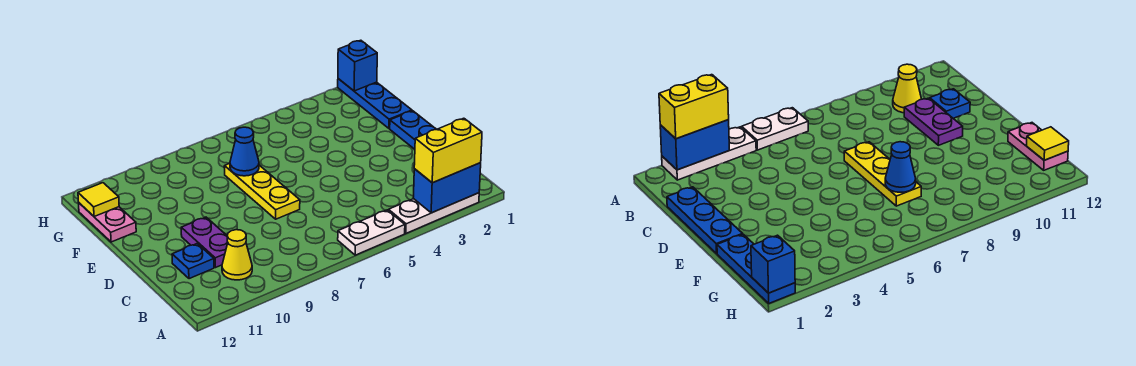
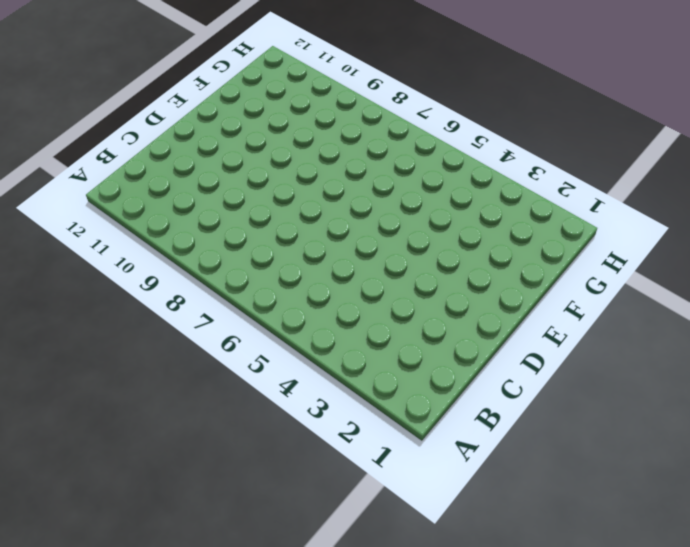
none -> white plate A2:A4 level 1
none -> white plate A5:A6 level 1
none -> yellow cone B10 level 1

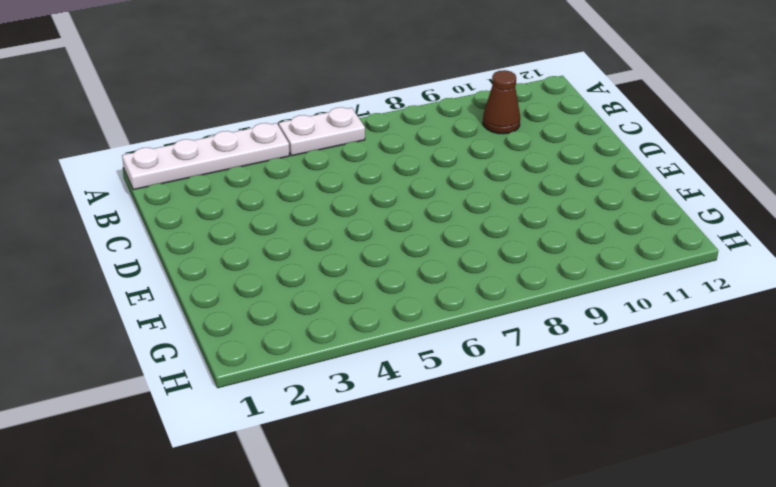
white plate A1:A4 level 1 -> white plate A2:A4 level 1
brown cone B10 level 1 -> yellow cone B10 level 1
none -> blue plate C1:E1 level 1
none -> purple plate C10:D10 level 1
none -> blue plate C11 level 1

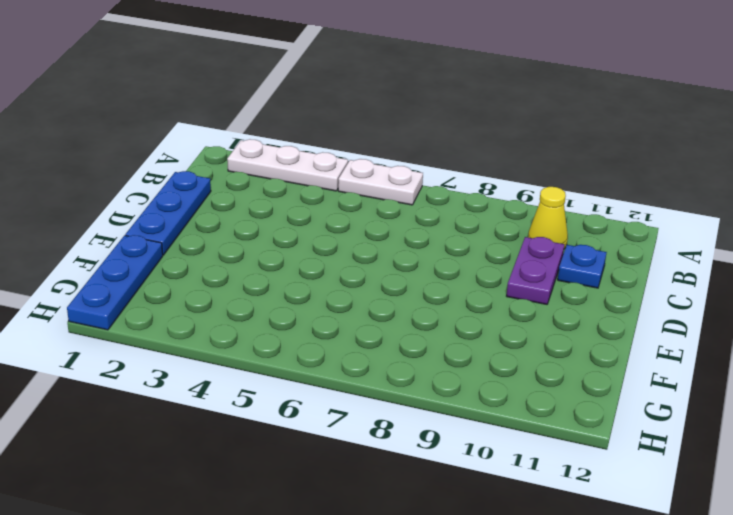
none -> yellow plate D7:F7 level 1
none -> pink plate F12:G12 level 1
none -> blue brick A2:A3 level 2

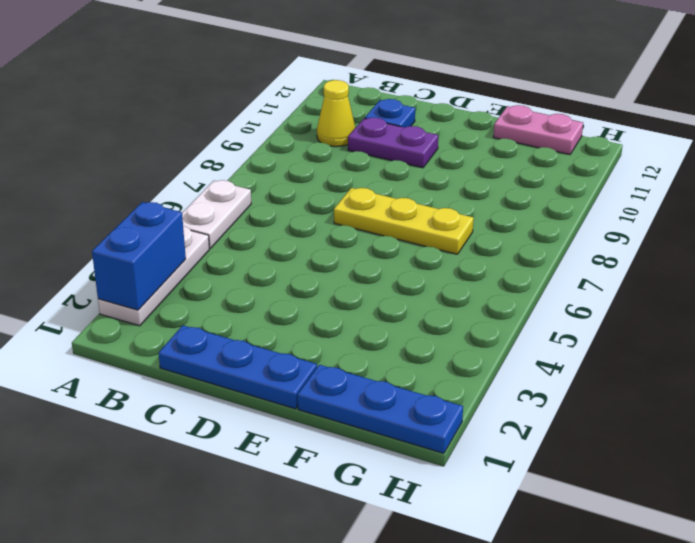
none -> blue cone F7 level 2
none -> yellow tile G12 level 2
none -> blue brick H1 level 2

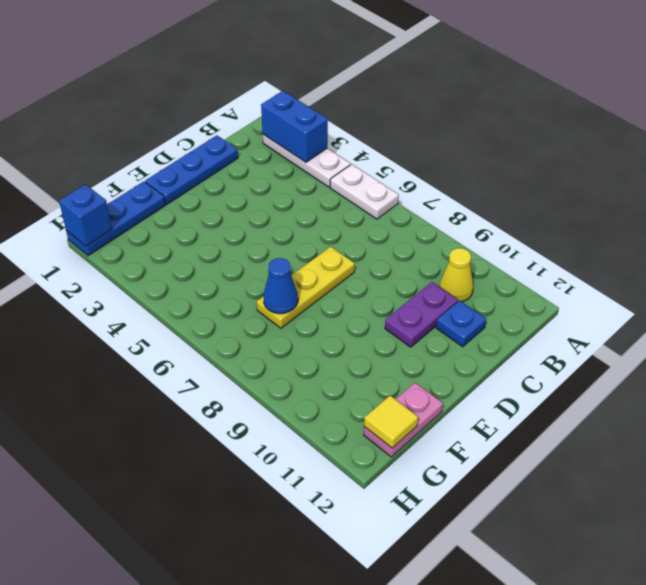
none -> yellow brick A2:A3 level 3

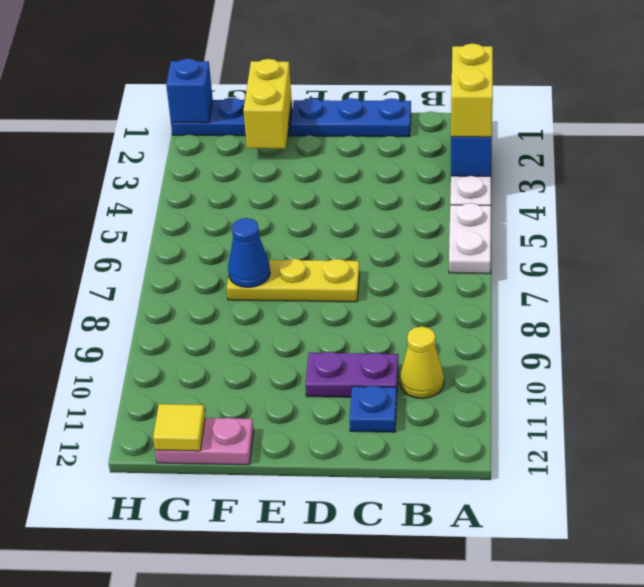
yellow brick F1:F2 level 2 -> none

